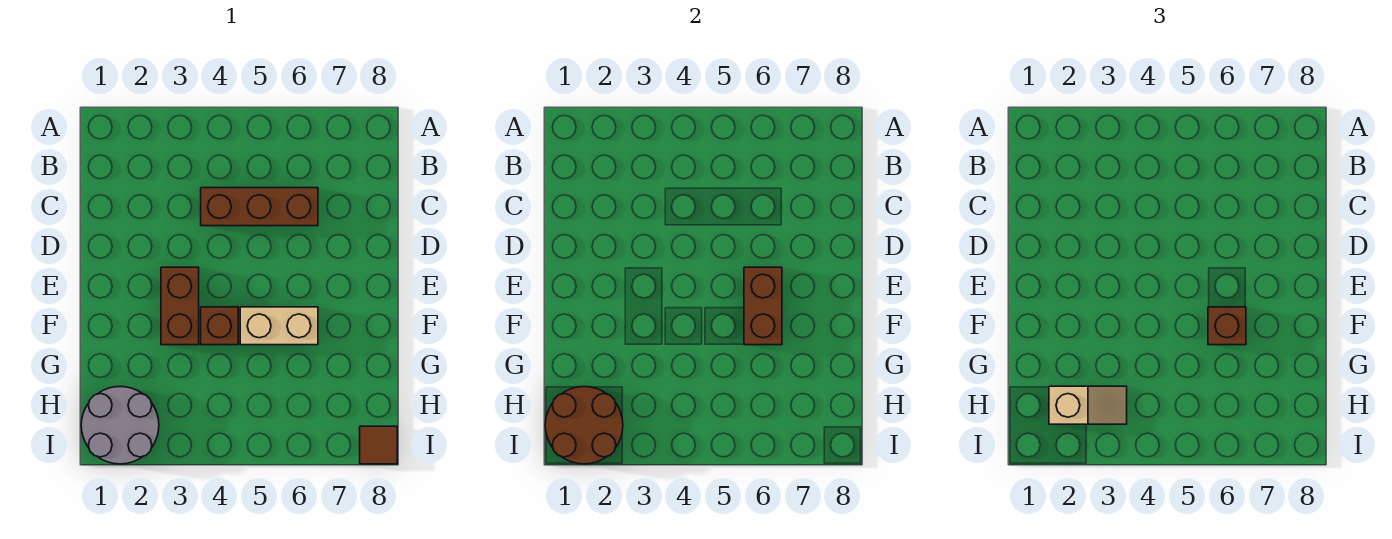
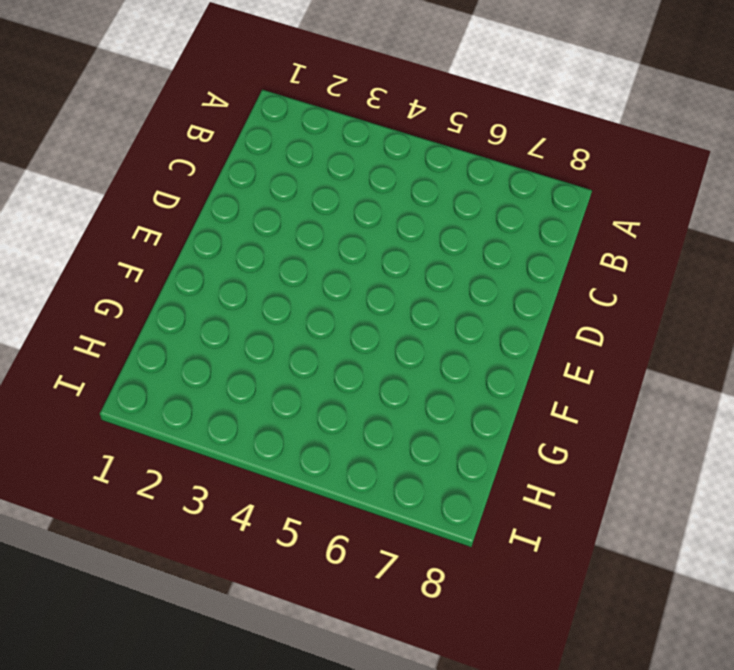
none -> brown brick C4:C6 level 1
none -> brown brick E3:F3 level 1

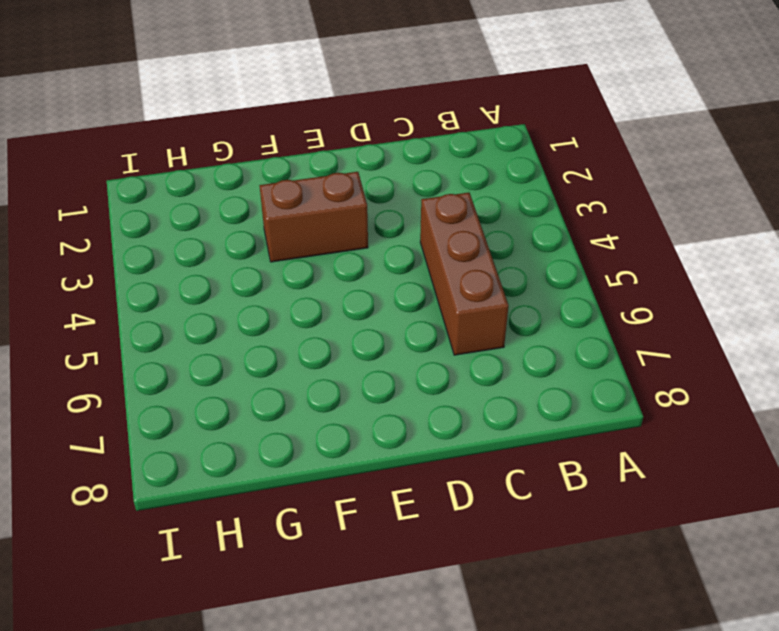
none -> brown brick F4 level 1
none -> tan brick F5:F6 level 1

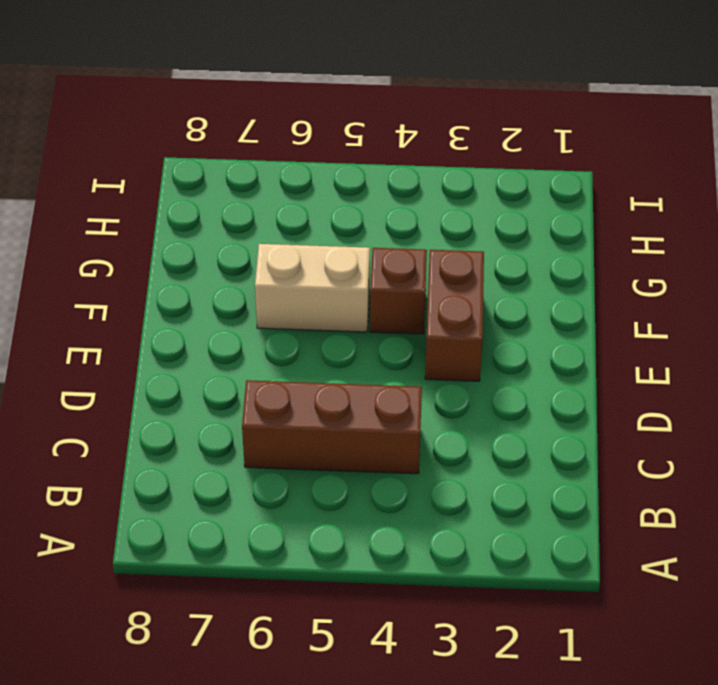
none -> grey round brick H1:I2 level 1
none -> brown tile I8 level 1

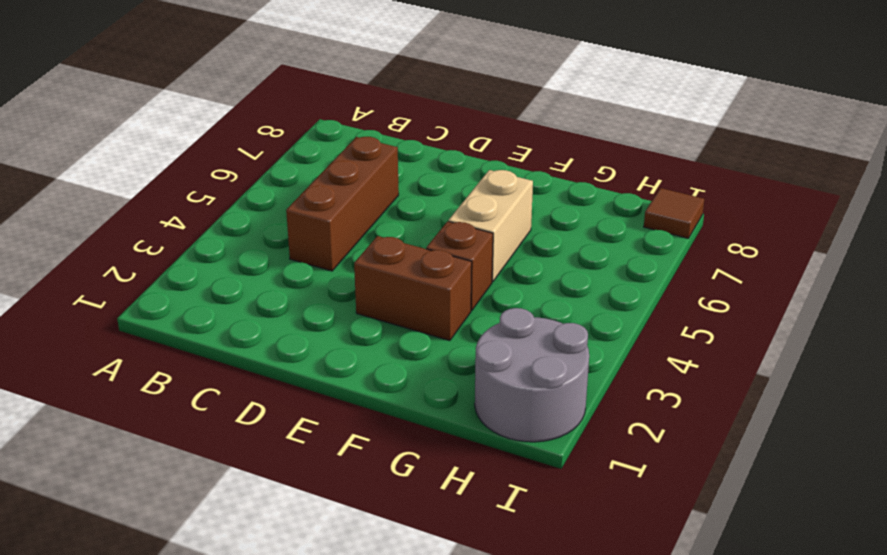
none -> brown brick E6:F6 level 2
none -> brown round brick H1:I2 level 2

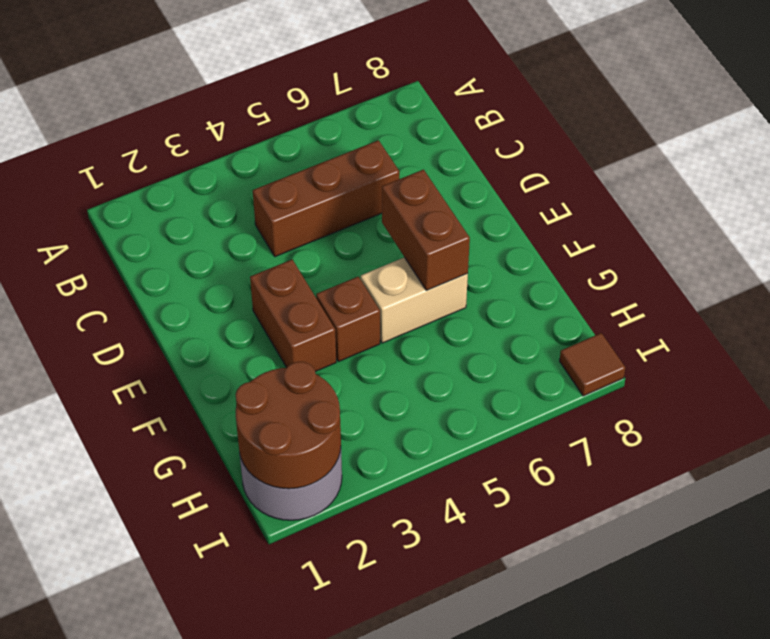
none -> brown brick F6 level 3
none -> tan slope H2:H3 level 3 top 2

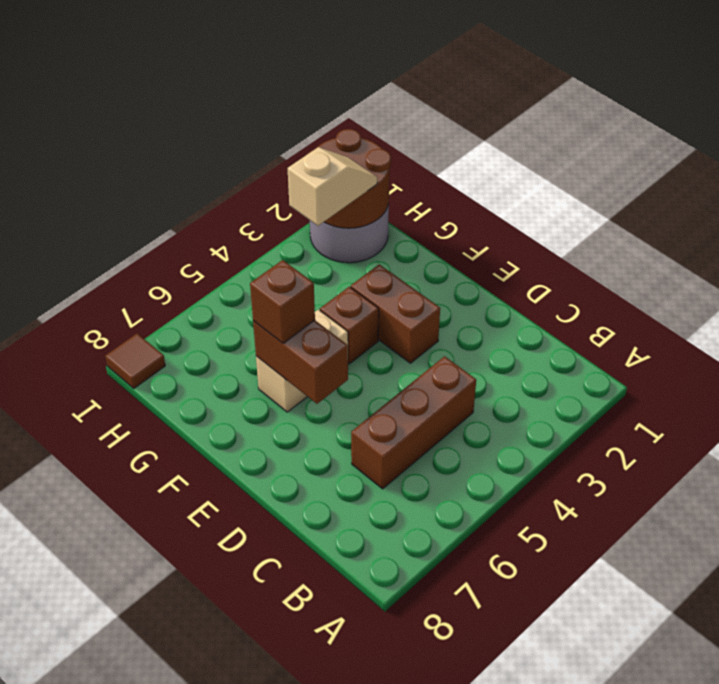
tan slope H2:H3 level 3 top 3 -> tan slope H2:H3 level 3 top 2

